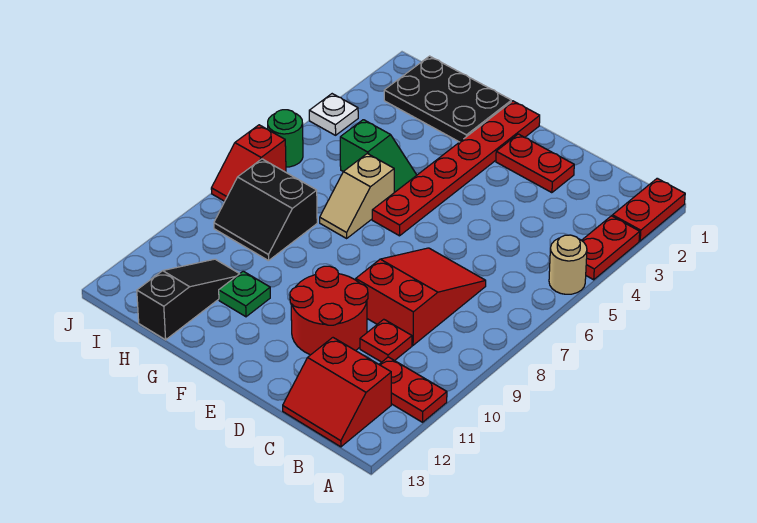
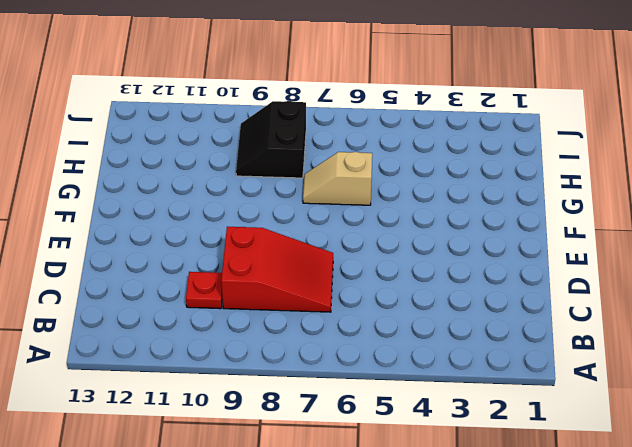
none -> red plate A1:A2 level 1
none -> red plate A3:A4 level 1
none -> tan round brick A5 level 1

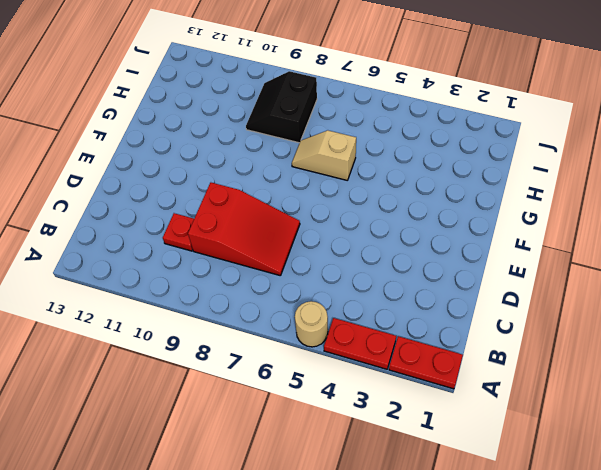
none -> red plate A11:B11 level 1
none -> red slope B12:C13 level 1 top 12
none -> red plate D2:E2 level 1

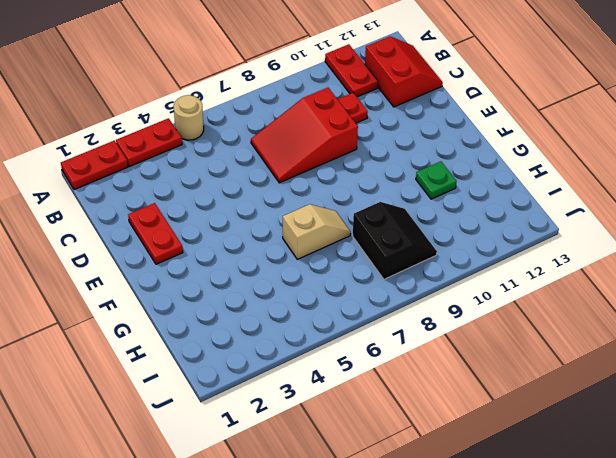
none -> red round brick D10:E11 level 1
none -> red plate F1:F6 level 1
none -> black plate G1:I2 level 1

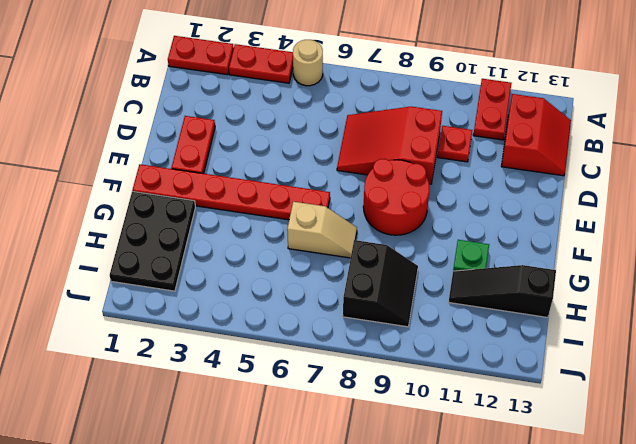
red round brick E8:F9 level 1 -> red round brick D10:E11 level 1
none -> green slope G5:H5 level 1 top H
none -> white plate J4 level 1
none -> green round brick J6 level 1

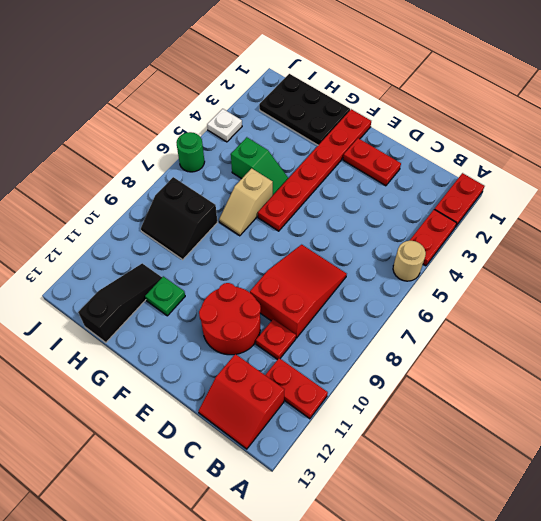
none -> red slope J7:J8 level 1 top 7

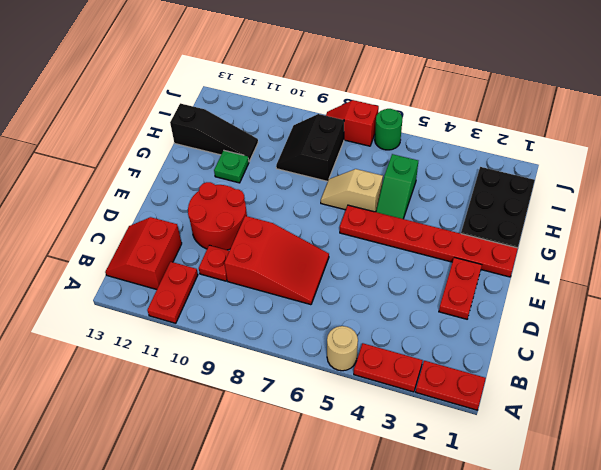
none -> white plate J4 level 1

